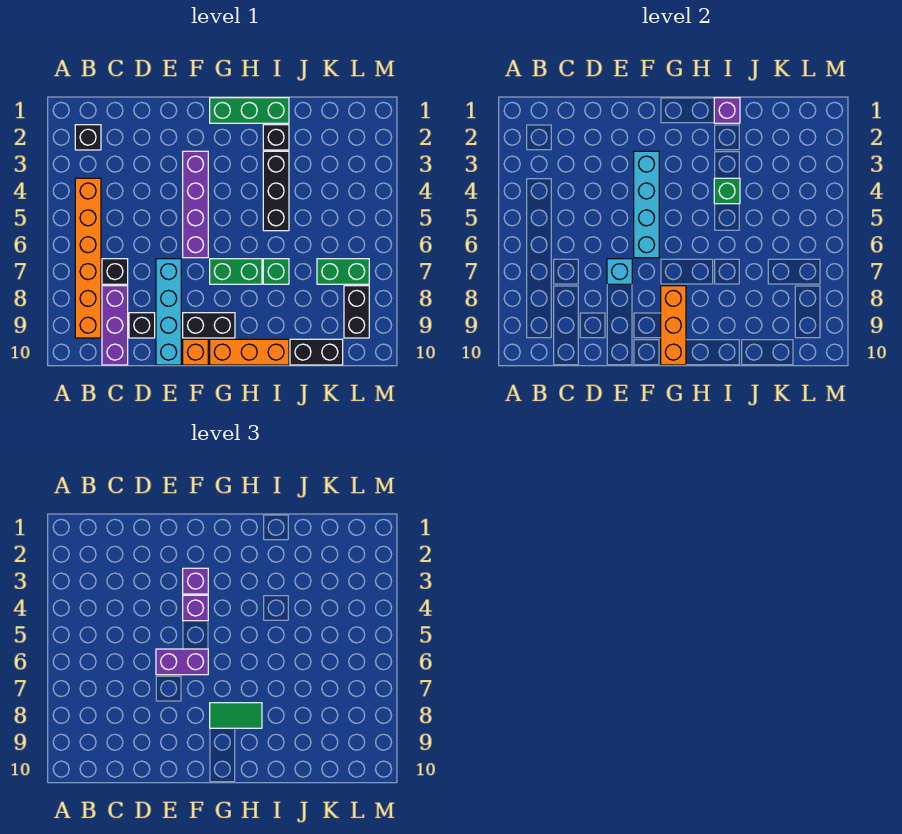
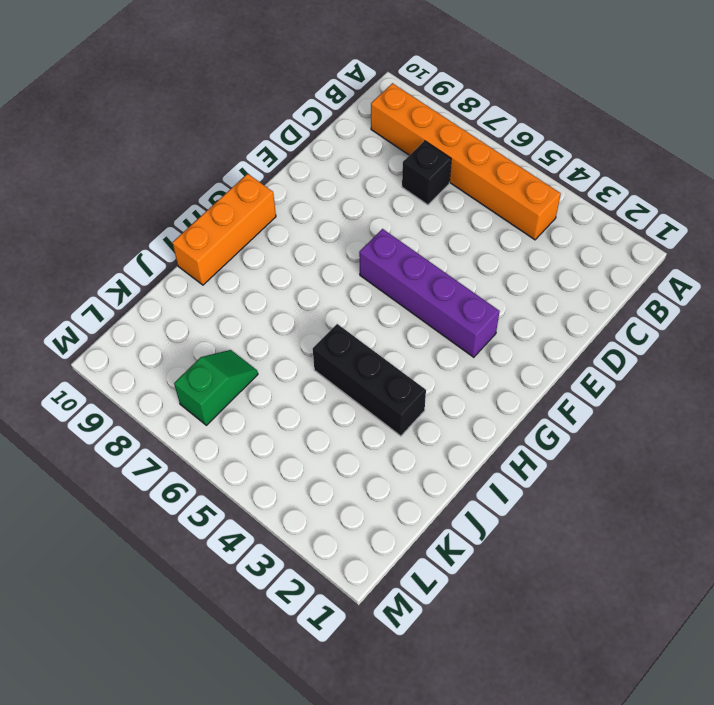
green slope K7:L7 level 1 top L -> green brick K7:L7 level 1
none -> black brick B2 level 1
none -> purple brick C8:C10 level 1
none -> black brick D9 level 1

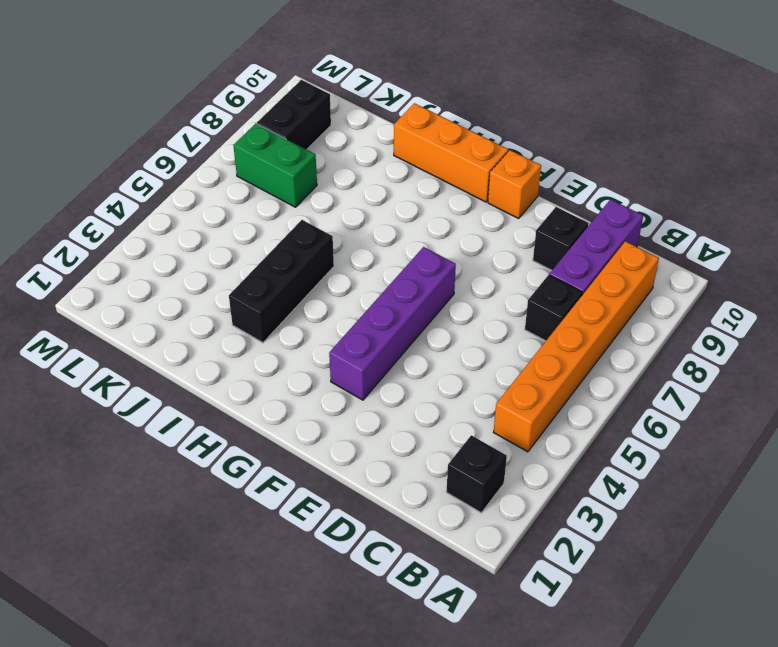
none -> cyan brick E7:E10 level 1
none -> black brick F9:G9 level 1
none -> green brick G1:I1 level 1

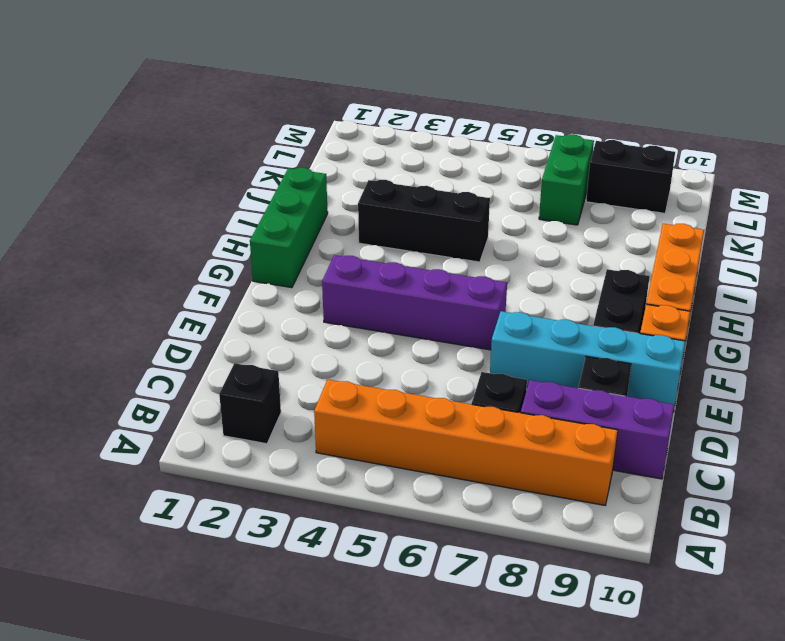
none -> green brick G7:H7 level 1
none -> black brick I2 level 1
none -> green brick I7 level 1

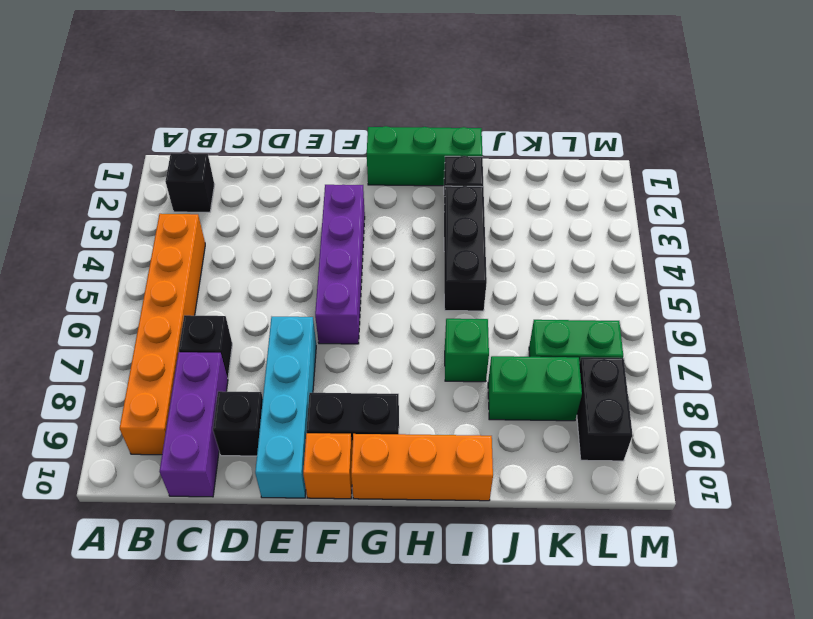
green brick J8:K8 level 1 -> green brick G7:H7 level 1
none -> black brick J10:K10 level 1
none -> cyan brick E7 level 2
none -> cyan brick F3:F6 level 2

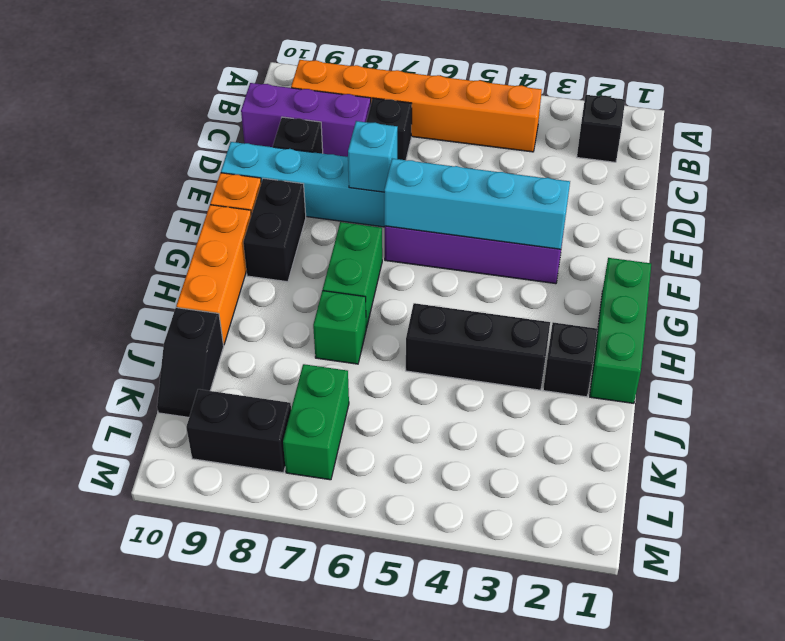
black slope J10:K10 level 1 top J -> black brick J10:K10 level 1
none -> orange brick G8:G10 level 2
none -> purple brick I1 level 2
none -> green brick I4 level 2

